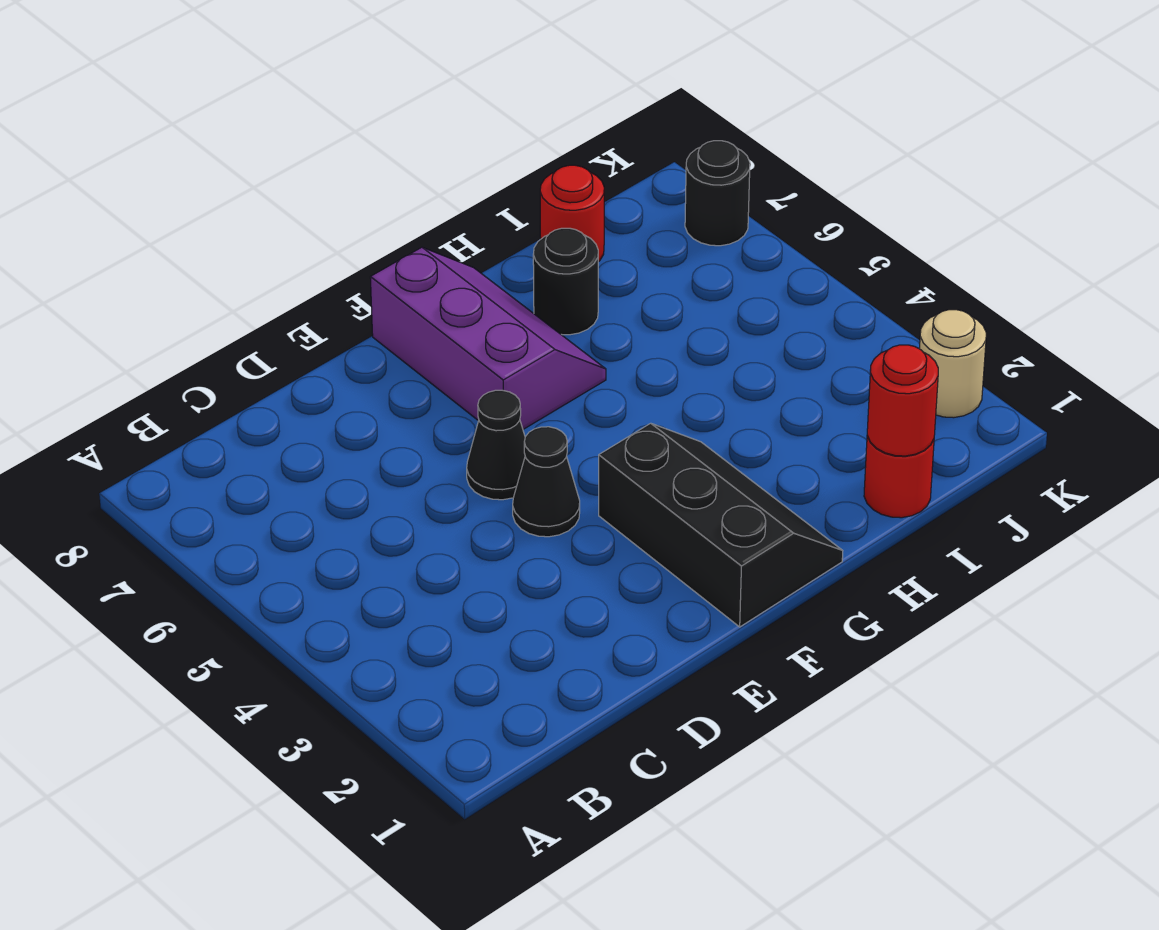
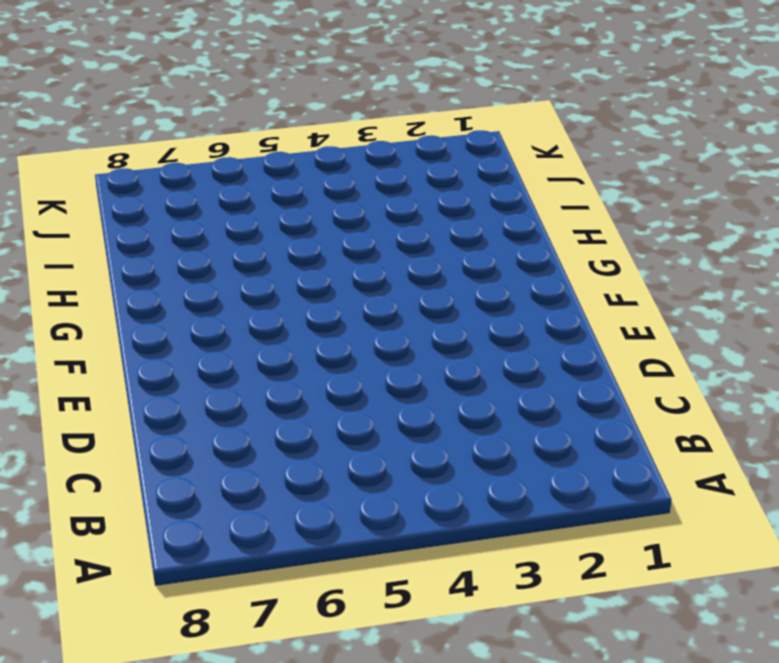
none -> black cone E4 level 1
none -> black cone E5 level 1

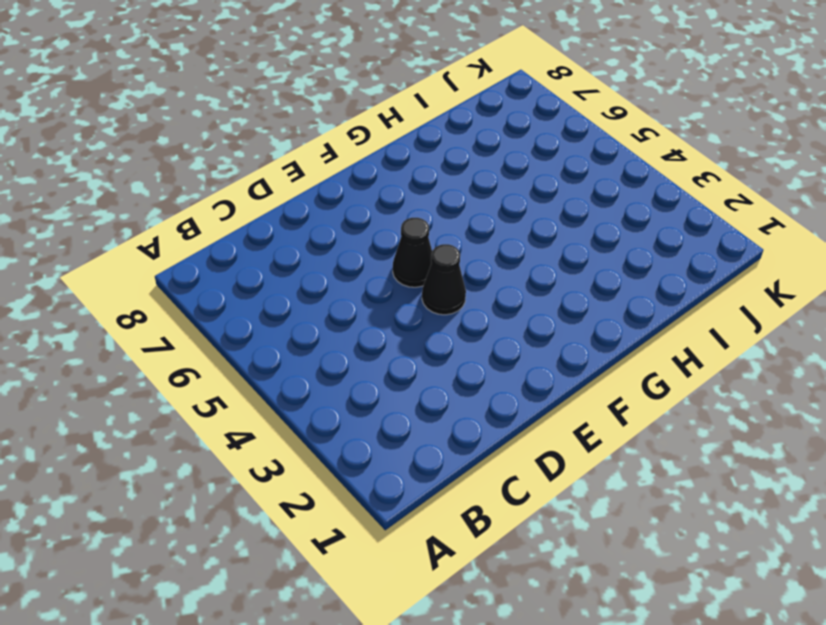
none -> black slope F1:G3 level 1 top F
none -> purple slope F6:G8 level 1 top F

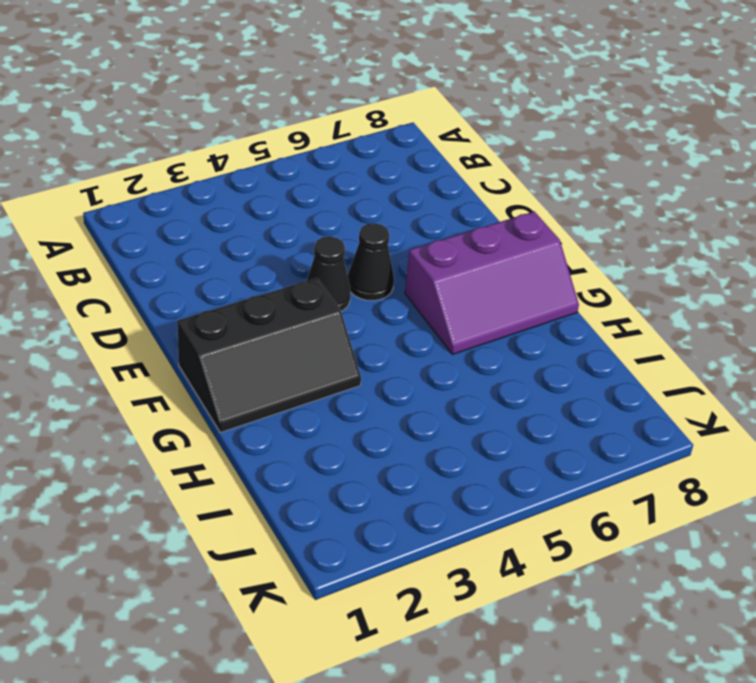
none -> black round brick H7 level 1
none -> red round brick I1 level 1

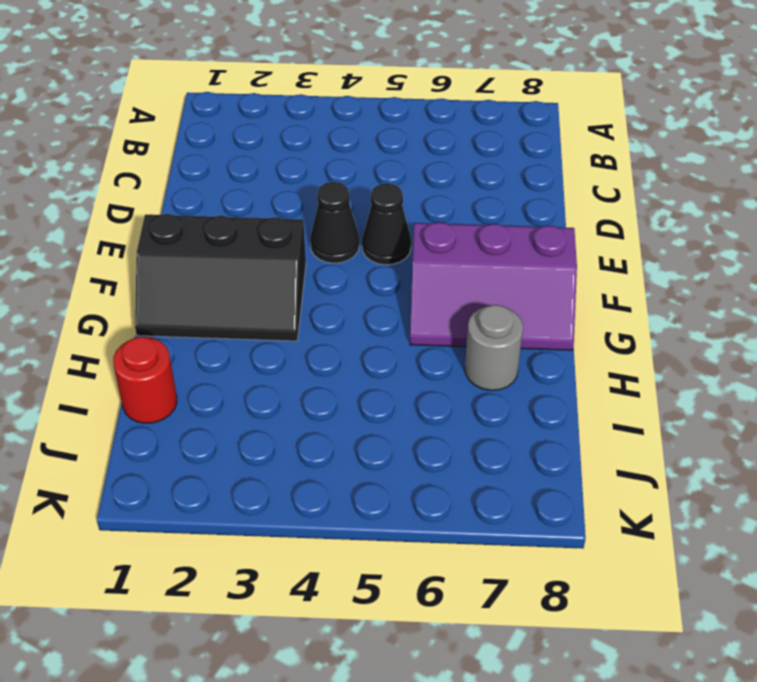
grey round brick H7 level 1 -> black round brick H7 level 1
none -> red round brick I8 level 1
none -> tan round brick K2 level 1

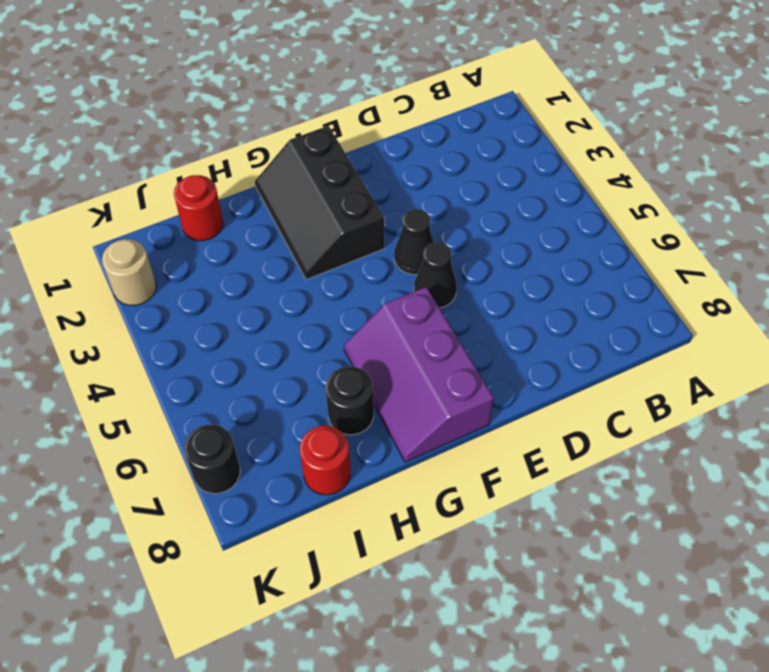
none -> red round brick I1 level 2

